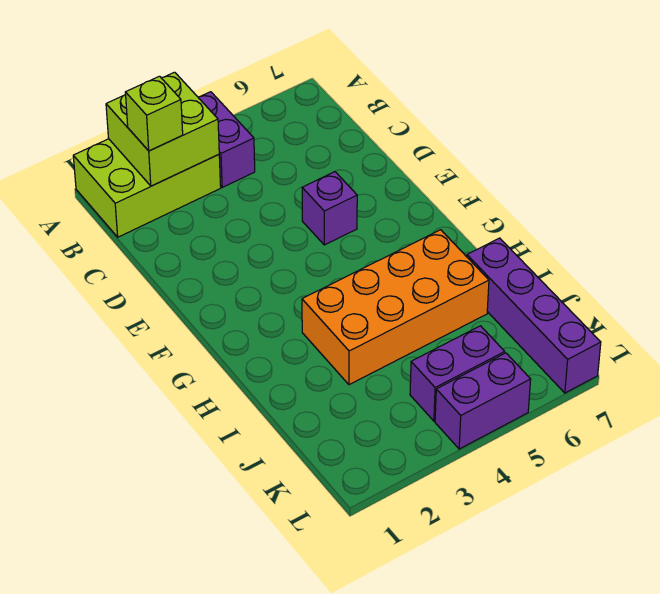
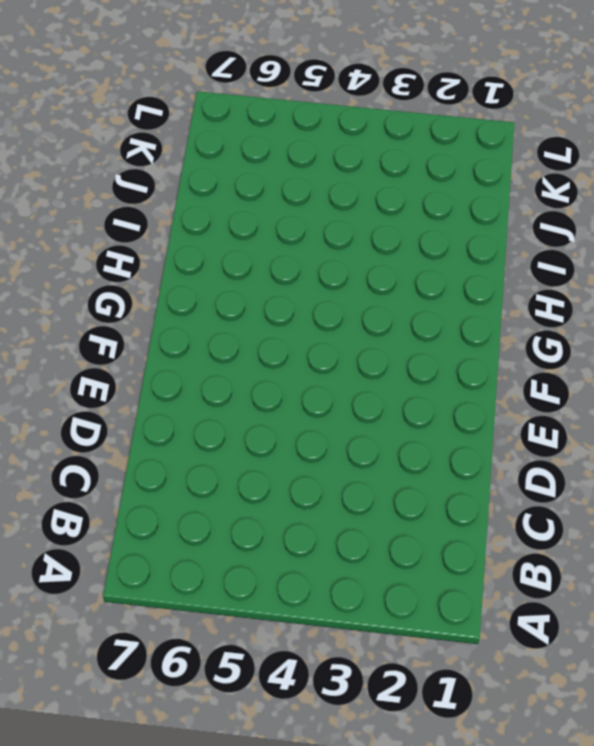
none -> lime brick A1:B3 level 1
none -> purple brick A4:B4 level 1

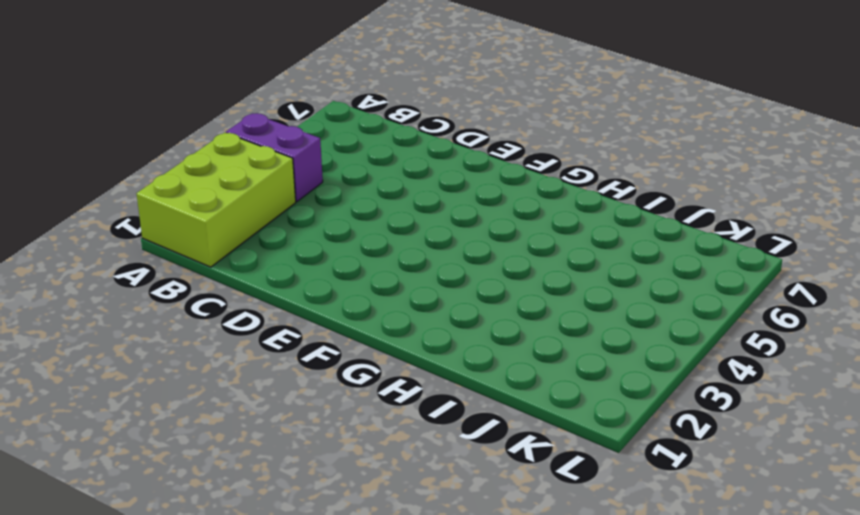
none -> purple brick E5 level 1
none -> orange brick H3:I6 level 1

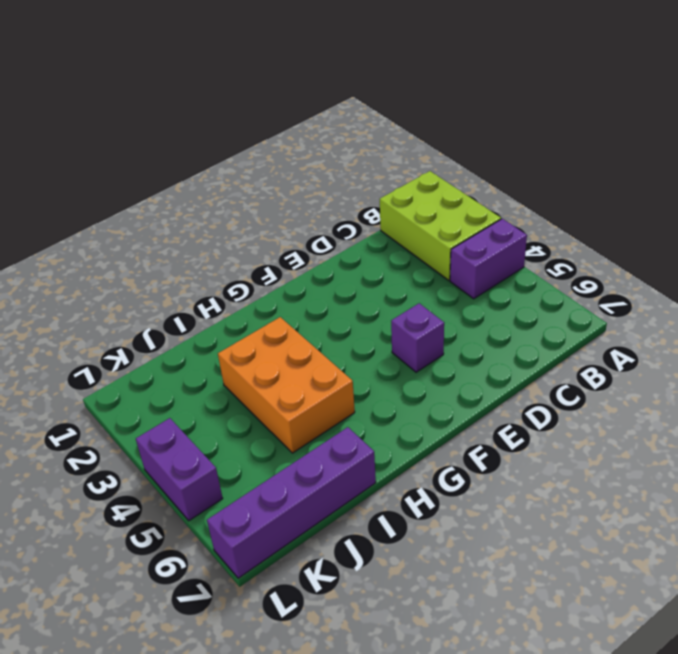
orange brick H3:I5 level 1 -> orange brick H3:I6 level 1
none -> purple brick K4:K5 level 1
none -> lime brick A2:B3 level 2

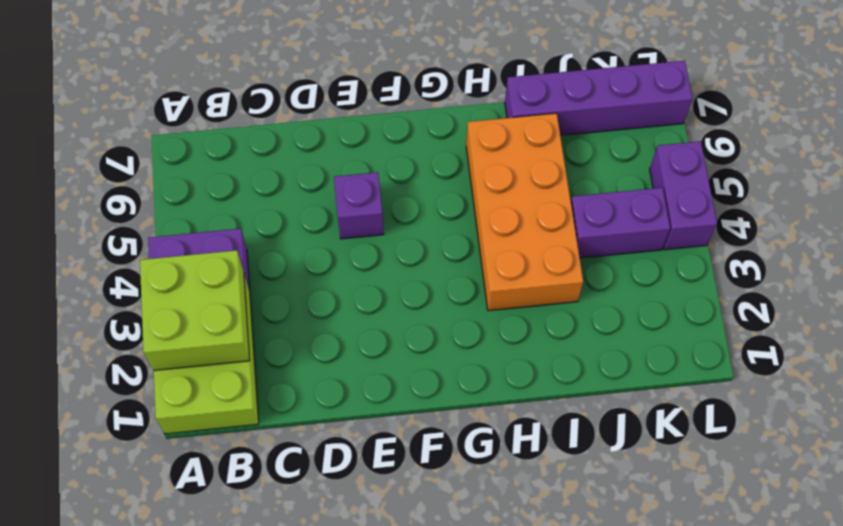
purple brick J4:K4 level 1 -> purple brick K4:K5 level 1
none -> lime brick B2 level 3

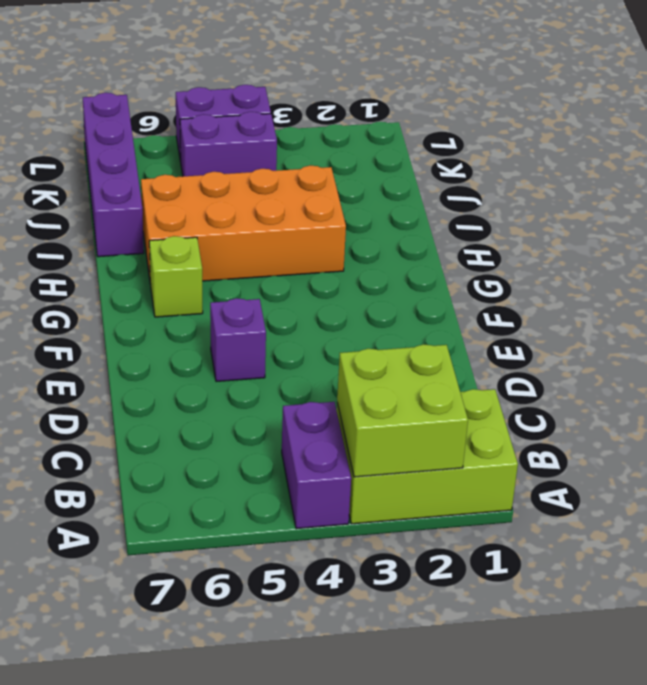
lime brick G6 level 1 -> lime brick B2 level 3

